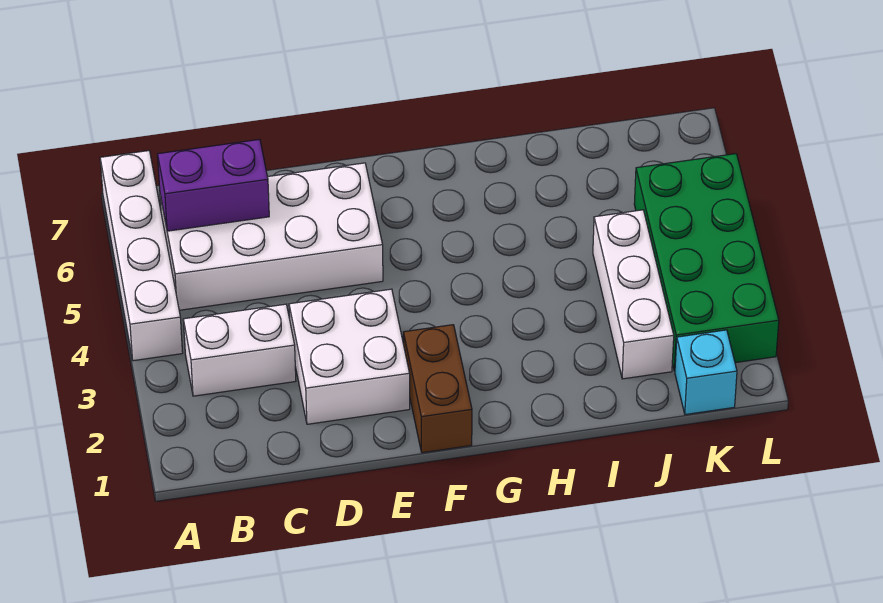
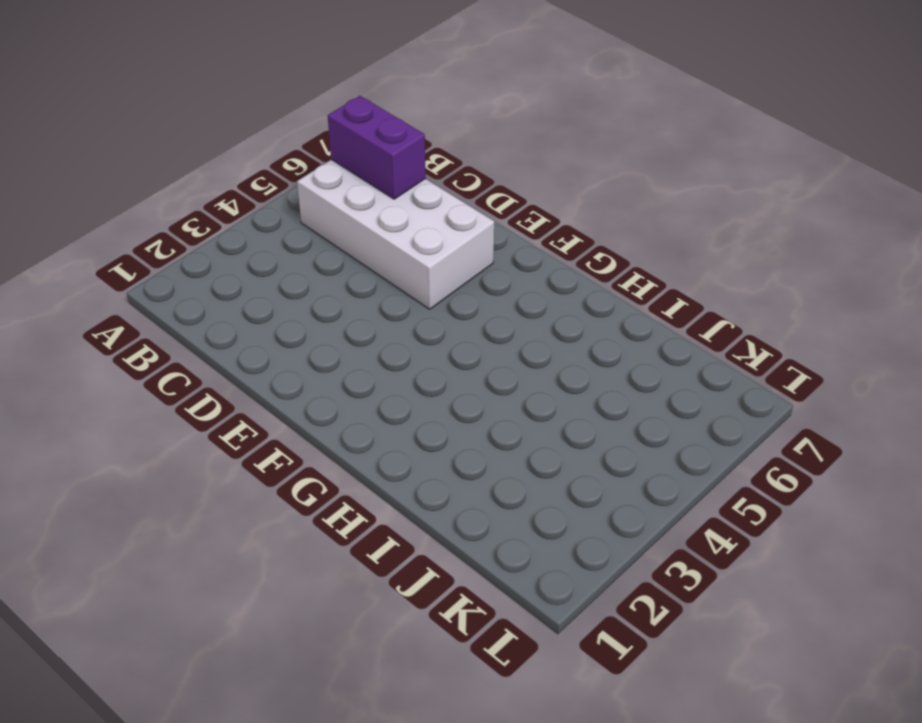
none -> white brick A4:A7 level 1
none -> white brick B3:C3 level 1

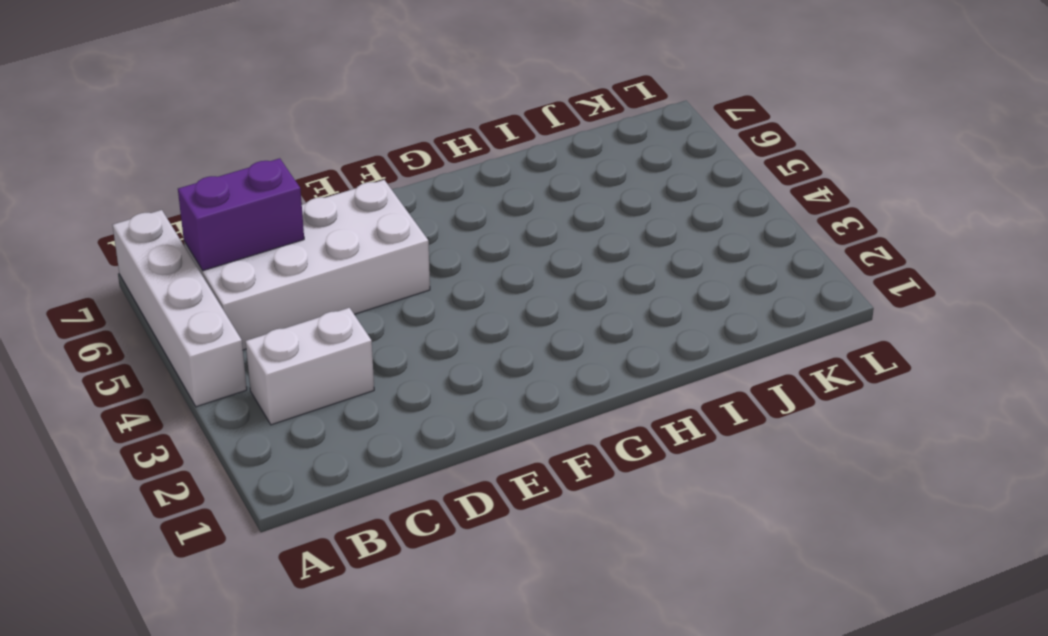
none -> white brick D2:E3 level 1
none -> brown brick F1:F2 level 1

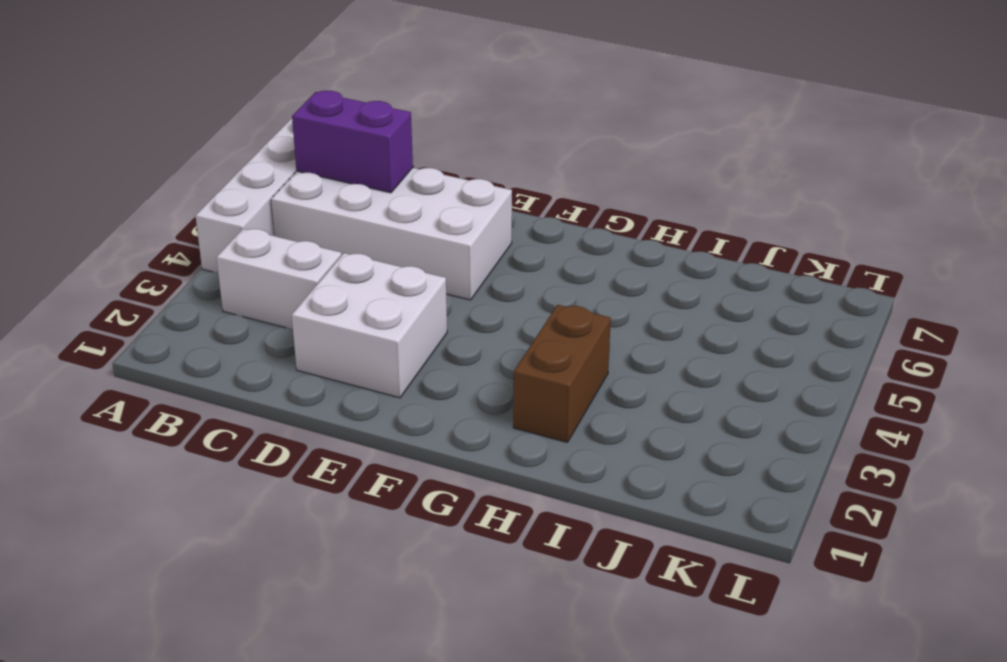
brown brick H2:H3 level 1 -> brown brick F1:F2 level 1
none -> white brick J2:J4 level 1
none -> cyan brick K1 level 1

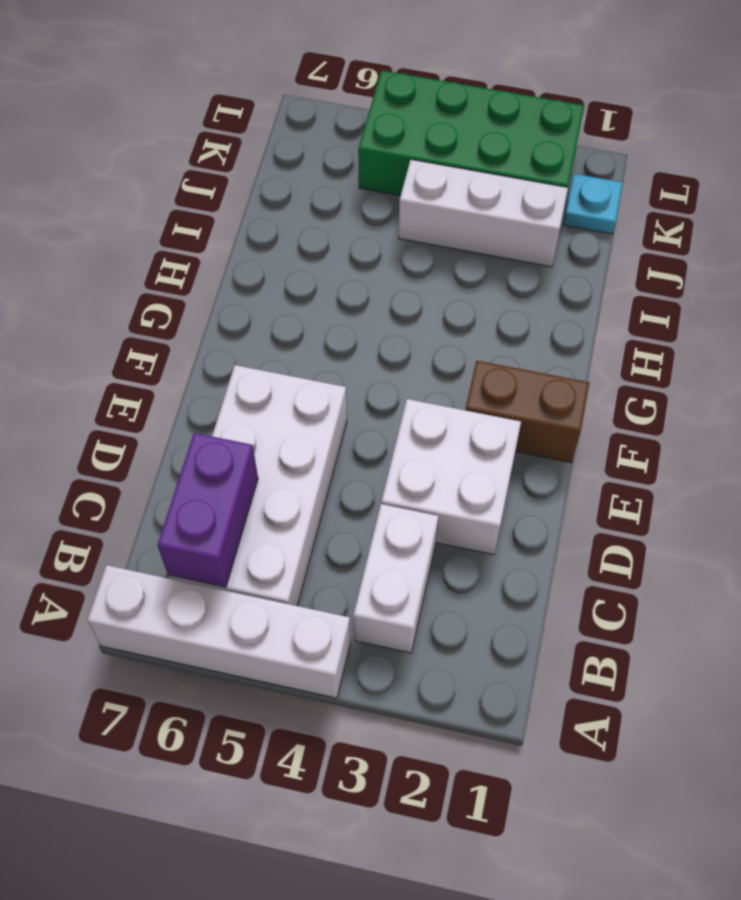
cyan plate K1 level 1 -> cyan brick K1 level 1

